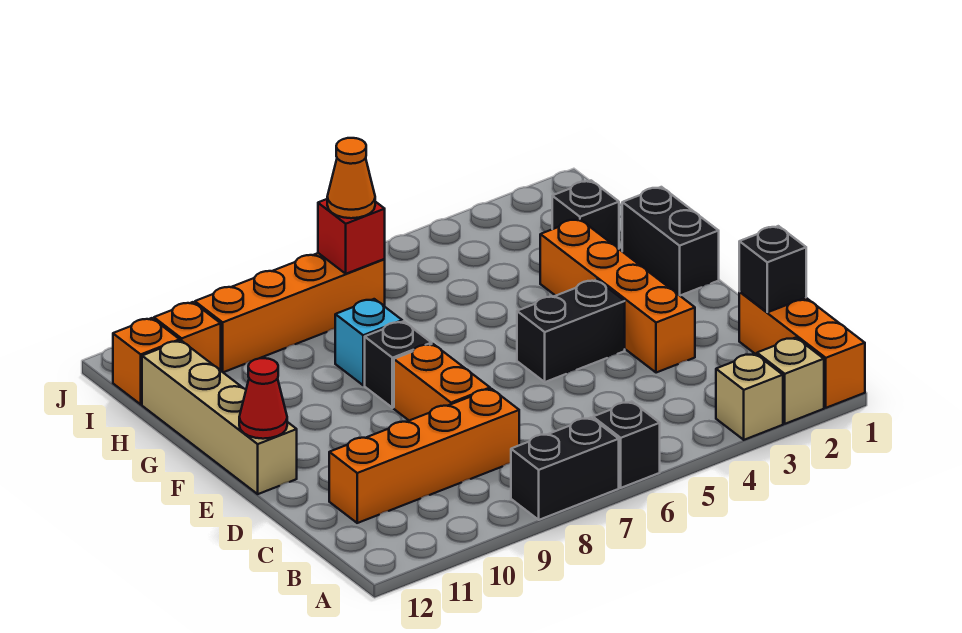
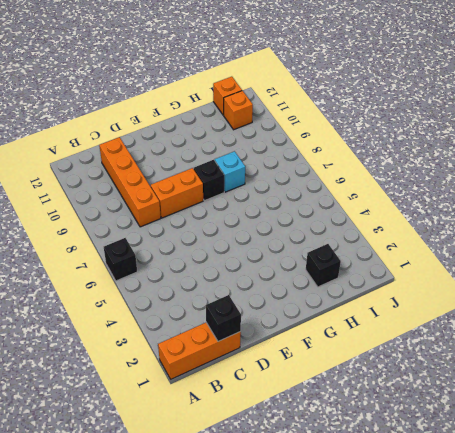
none -> tan brick A2 level 1
none -> tan brick A3 level 1
none -> black brick A7:A8 level 1

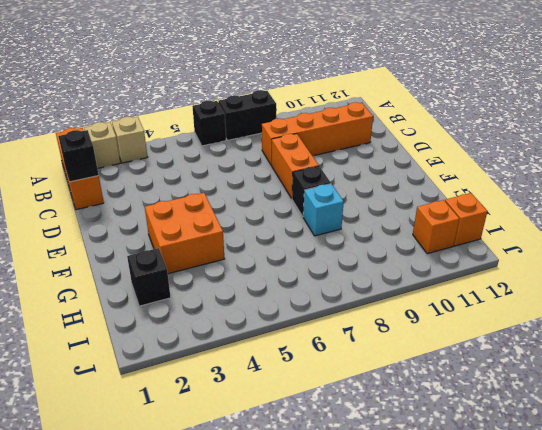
orange brick F3:G4 level 1 -> orange brick D3:G3 level 1
none -> black brick E4:E5 level 1
none -> tan brick E12:H12 level 1
none -> black brick F1:G1 level 1

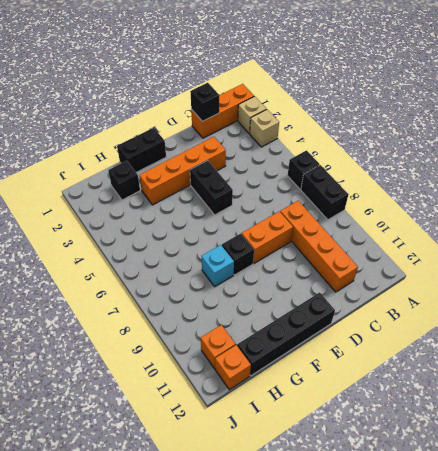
black brick E12:H12 level 1 -> tan brick E12:H12 level 1
none -> orange brick I7:I10 level 1
none -> red cone E12 level 2
none -> red brick I7 level 2

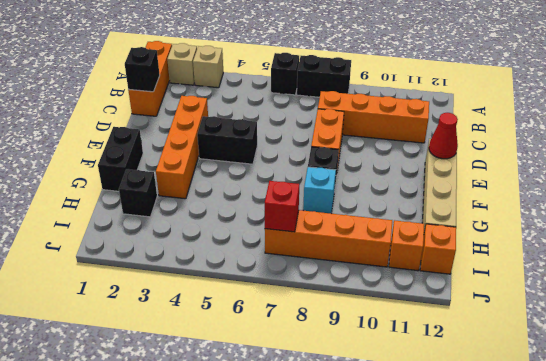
none -> orange cone I7 level 3

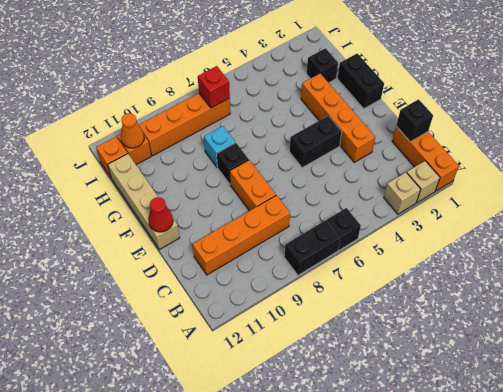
orange cone I11 level 2 -> orange cone I7 level 3

